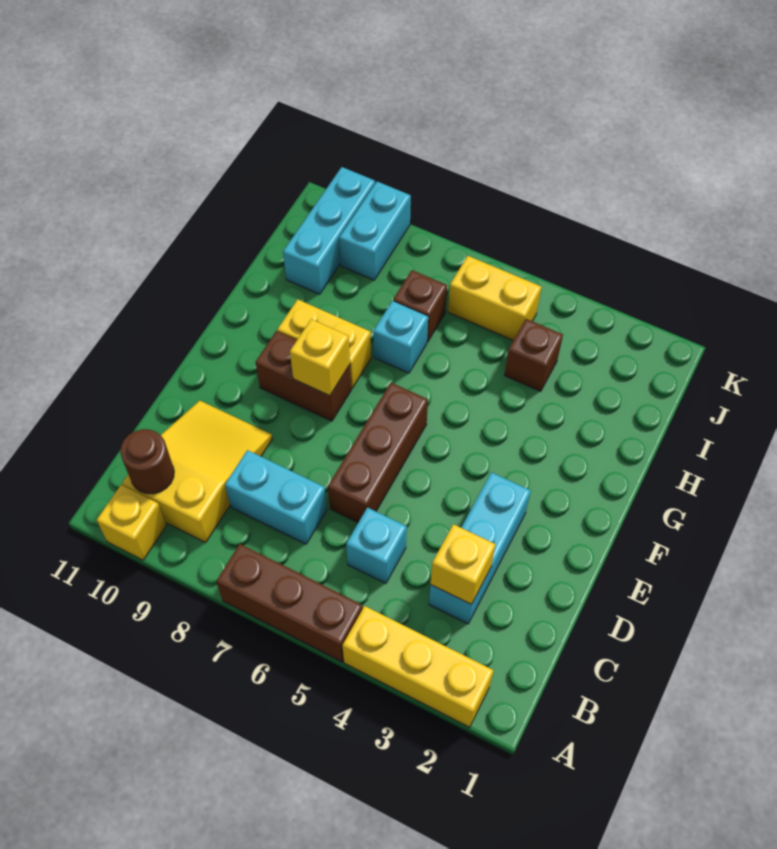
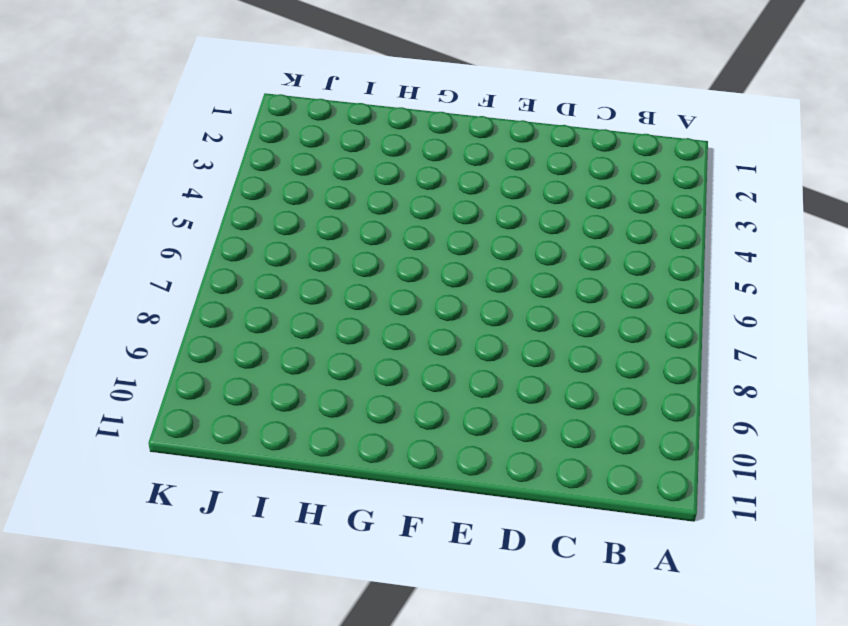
none -> yellow brick A2:A4 level 1
none -> brown brick A5:A7 level 1
none -> yellow brick A10 level 1

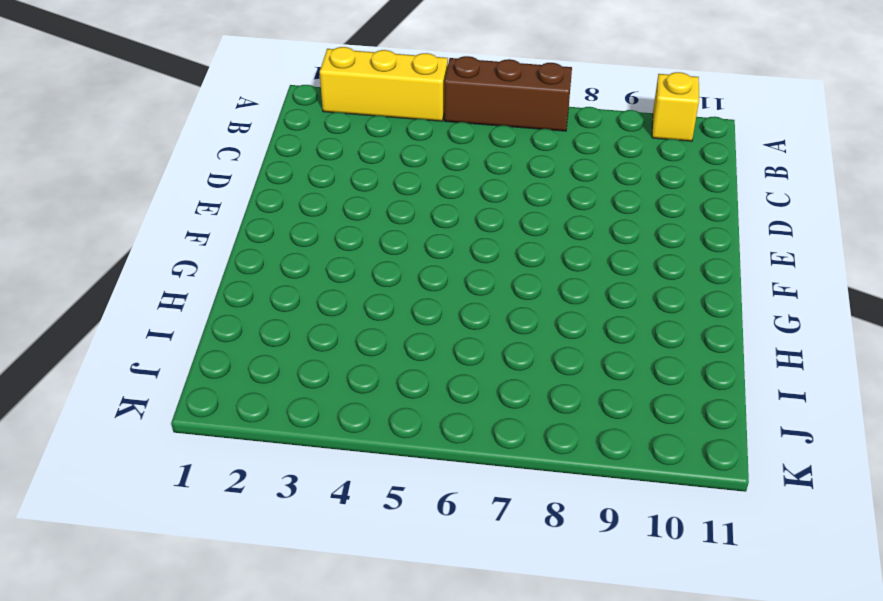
none -> yellow slope B9:D10 level 1 top B
none -> cyan brick C3:E3 level 1
none -> cyan brick C5 level 1

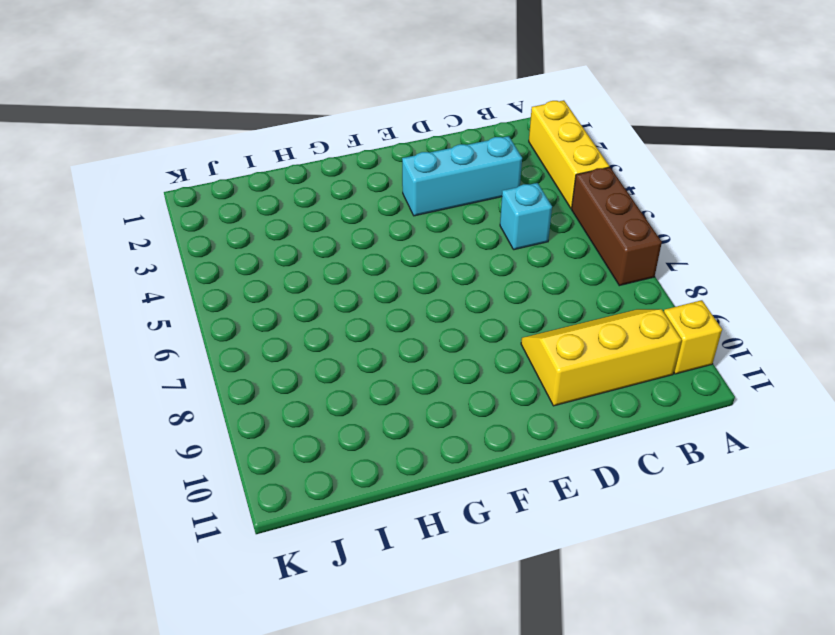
yellow slope B9:D10 level 1 top 10 -> yellow slope B9:D10 level 1 top B
none -> cyan brick C7:C8 level 1
none -> brown brick D6:F6 level 1
none -> brown brick F8:F9 level 1

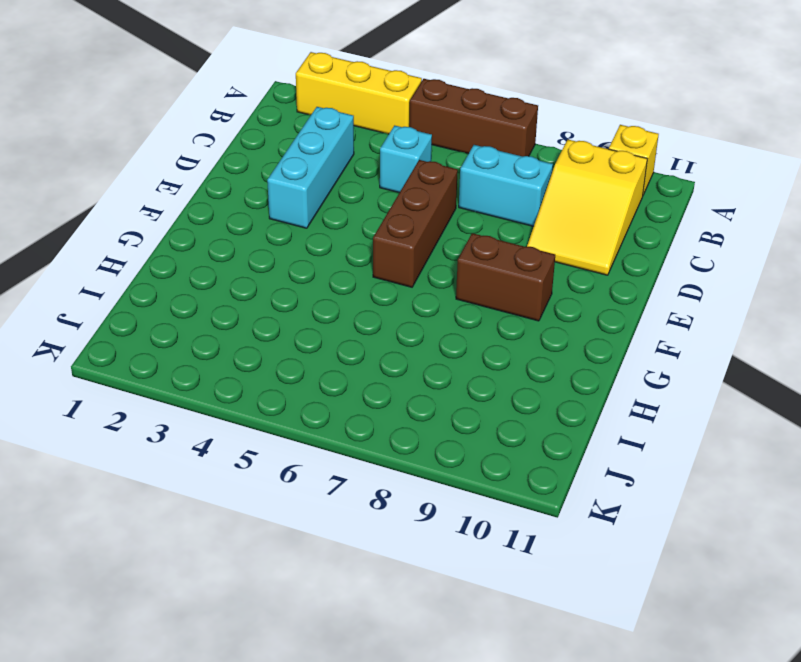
none -> yellow brick G8:G9 level 1
none -> cyan brick H7 level 1
none -> brown brick I4 level 1

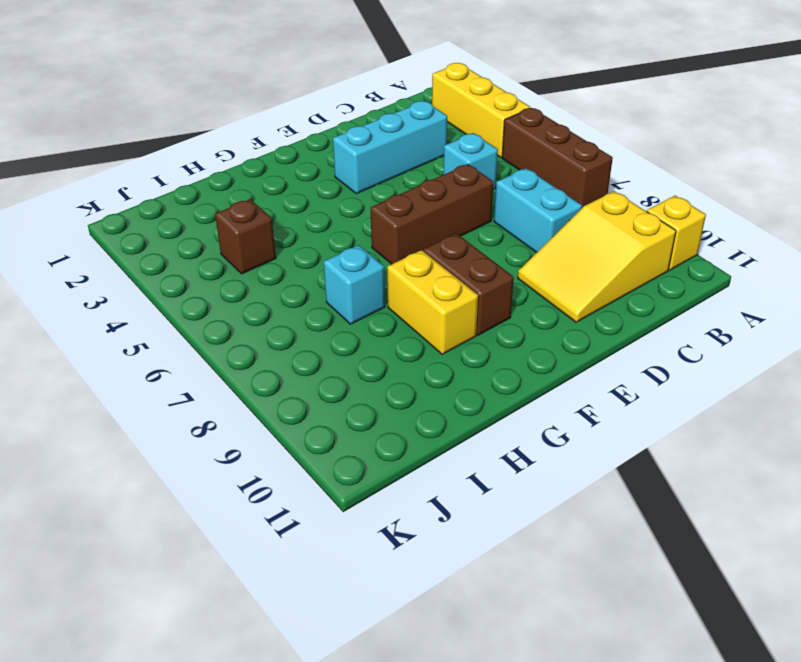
none -> brown brick I7 level 1
none -> cyan brick I10:K10 level 1
none -> yellow brick J5:J6 level 1

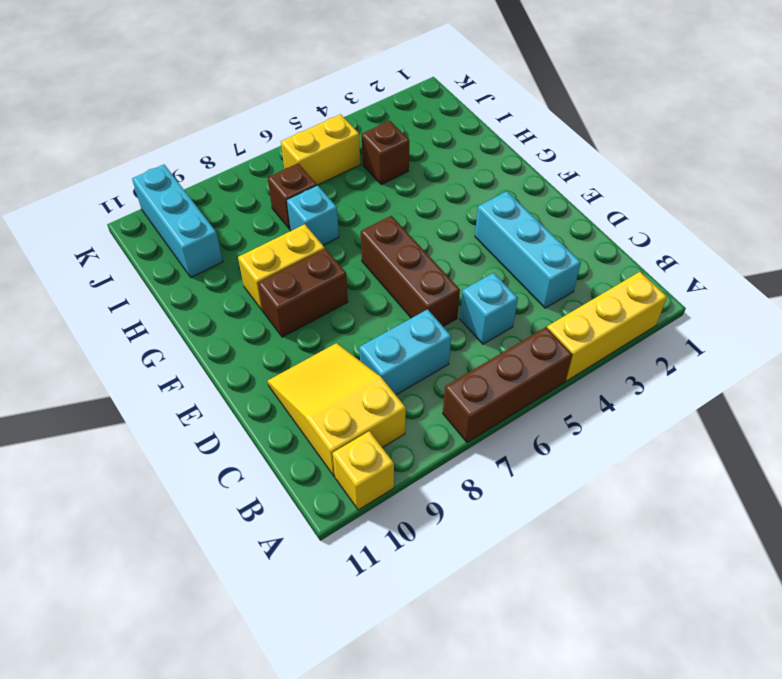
none -> cyan brick J9:K9 level 1
none -> brown round brick B10 level 2
none -> yellow brick C3 level 2

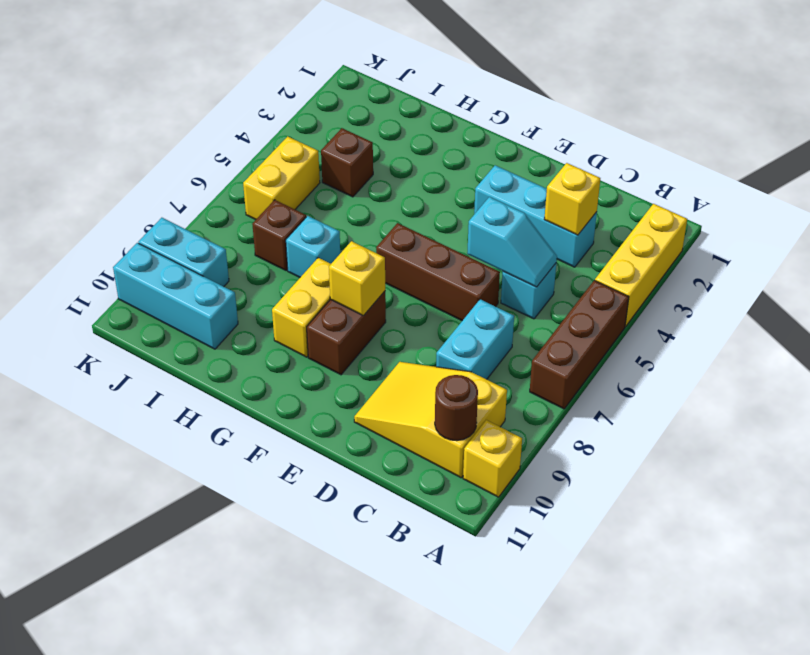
cyan slope C5:D5 level 2 top D -> none

